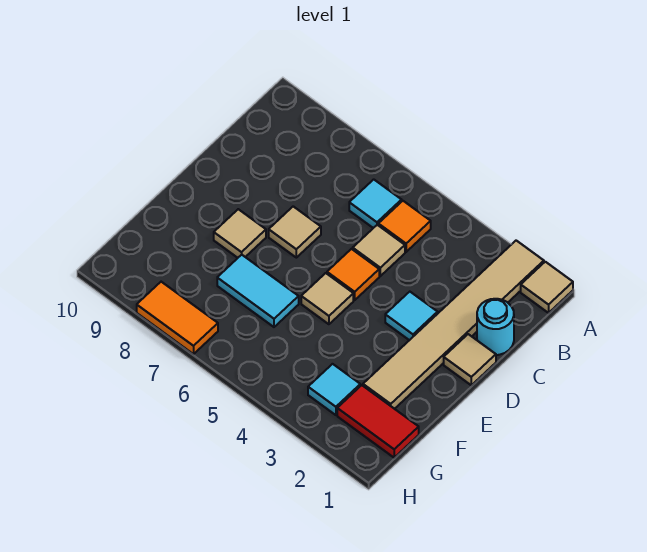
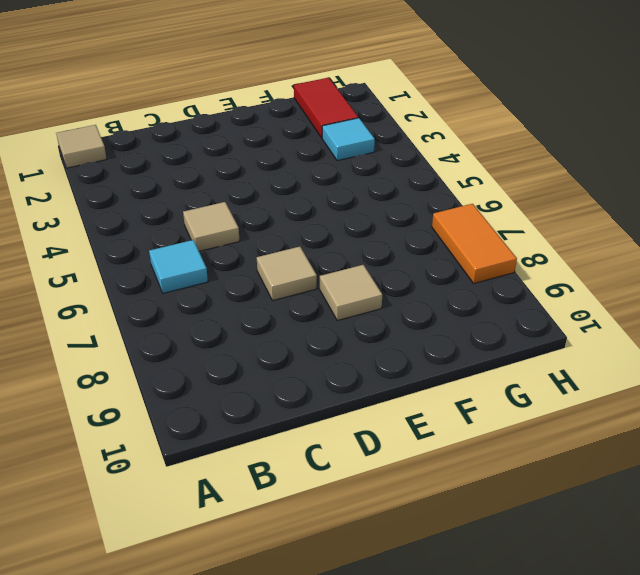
none -> tan tile A2:F2 level 1
none -> orange tile B5 level 1
none -> cyan round brick C1 level 1

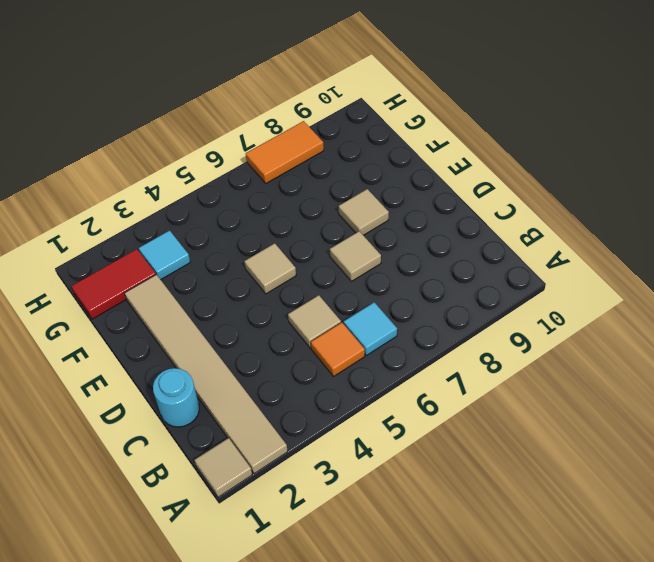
none -> tan tile D1 level 1
none -> cyan tile D3 level 1
none -> orange tile D5 level 1

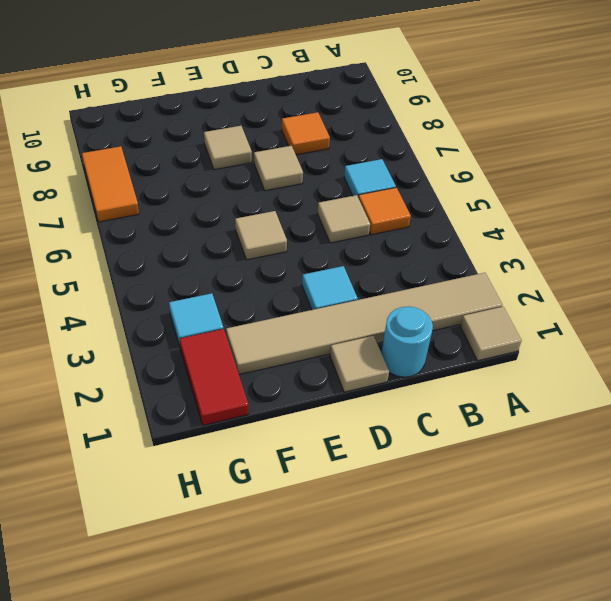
orange tile C8 level 1 -> orange tile D5 level 1
none -> cyan tile F6:F7 level 1

